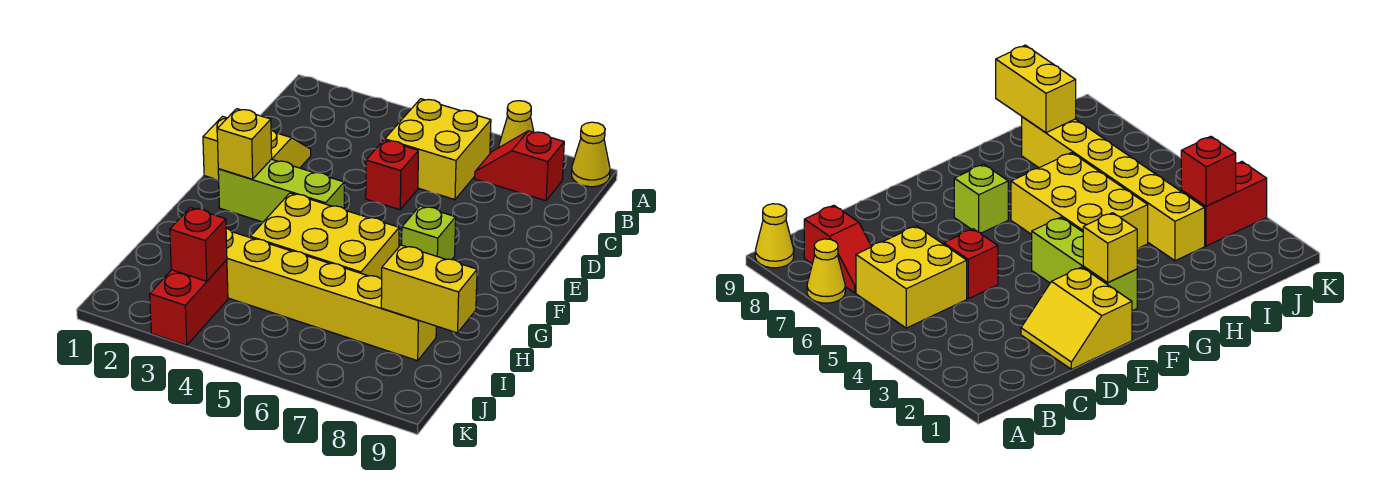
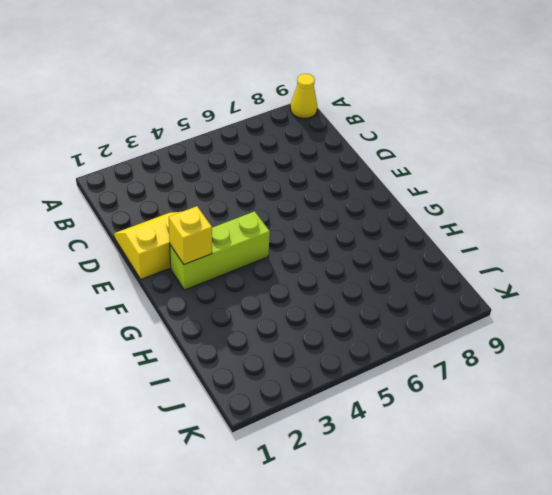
none -> yellow cone A7 level 1
none -> yellow brick B5:C6 level 1
none -> red slope B7:B8 level 1 top 8

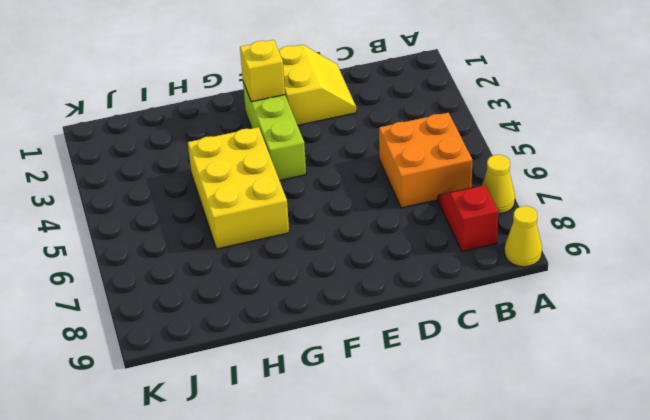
orange brick B5:C6 level 1 -> yellow brick B5:C6 level 1
none -> red brick D5 level 1
none -> lime brick F7 level 1
none -> yellow brick I3:I8 level 1

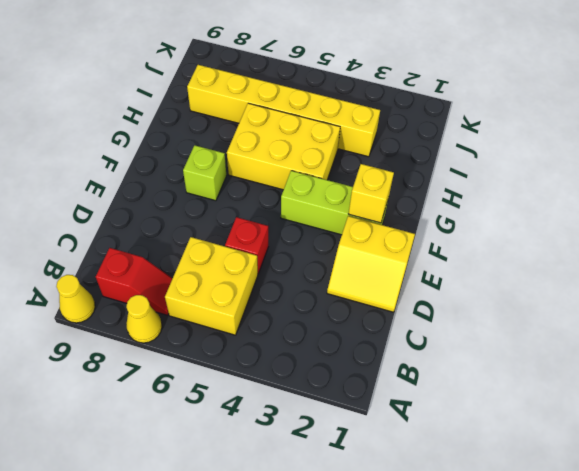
none -> red brick J3:K3 level 1
none -> yellow brick I8:I9 level 2
none -> red brick J3 level 2

